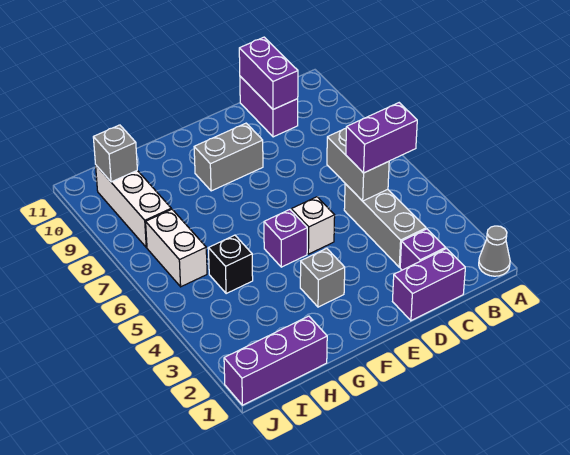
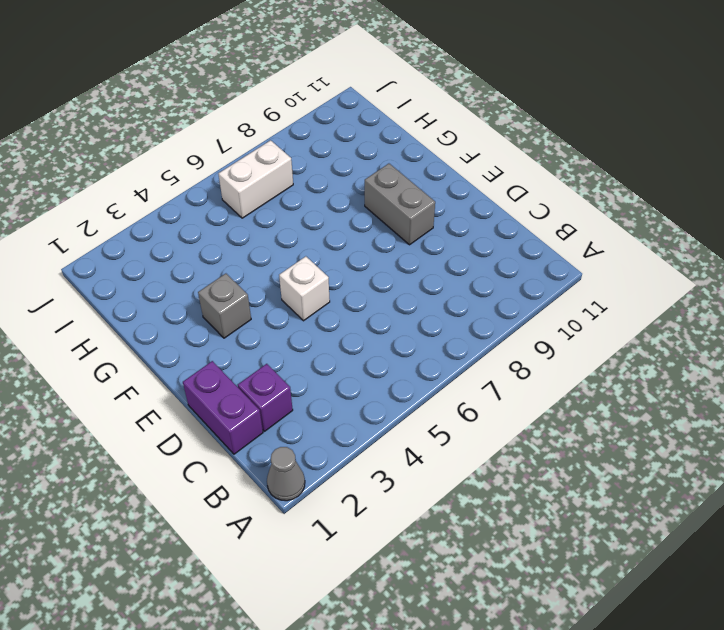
none -> grey brick C3:C5 level 1
none -> purple brick C10:C11 level 1
none -> purple brick F5 level 1

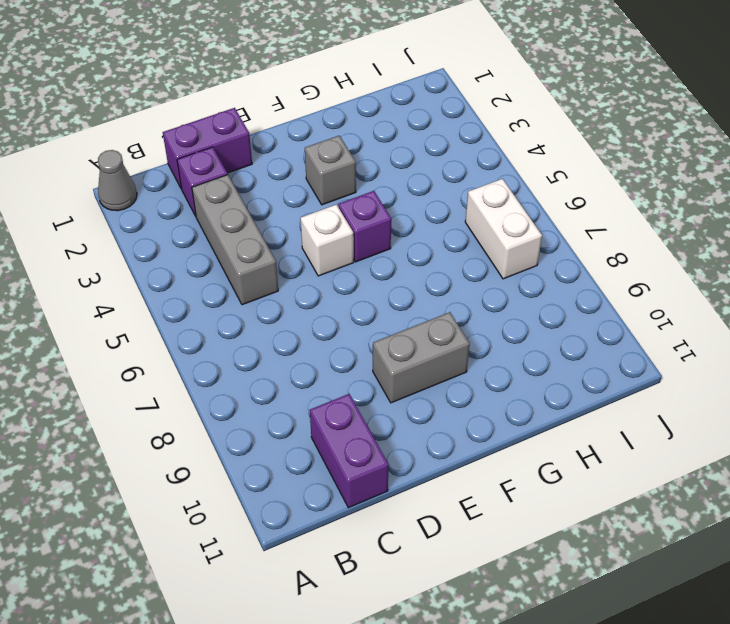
none -> purple brick H1:J1 level 1
none -> black brick H5 level 1
none -> white brick I8:I10 level 1

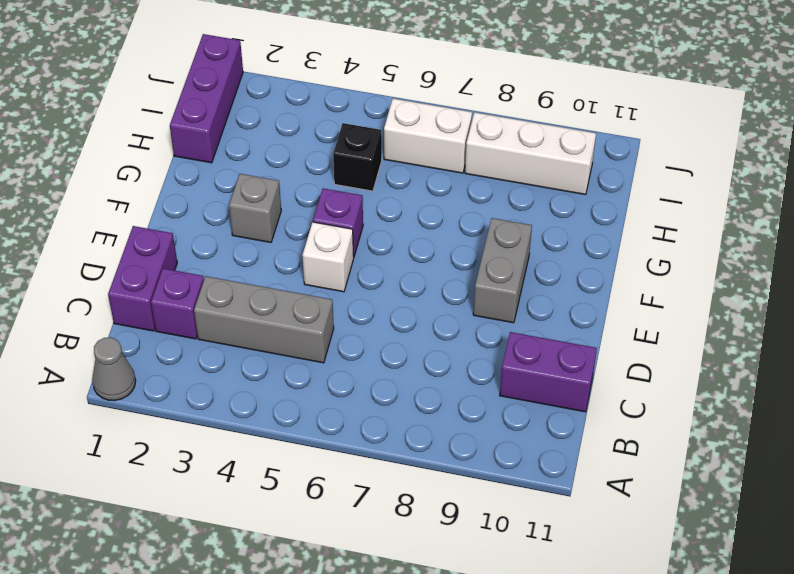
none -> grey brick C5:C6 level 2
none -> purple brick C10:C11 level 2
none -> grey brick I10 level 2

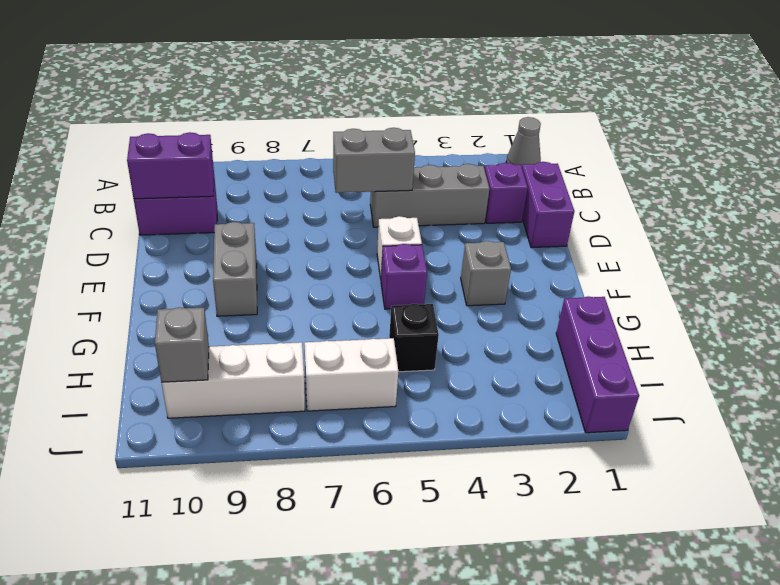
none -> purple brick B5:C5 level 3

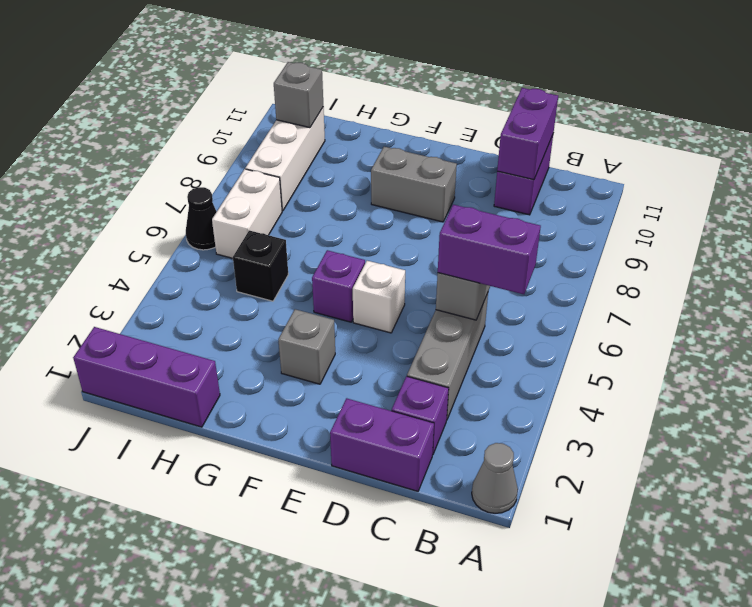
black cone J6 level 1 -> none

